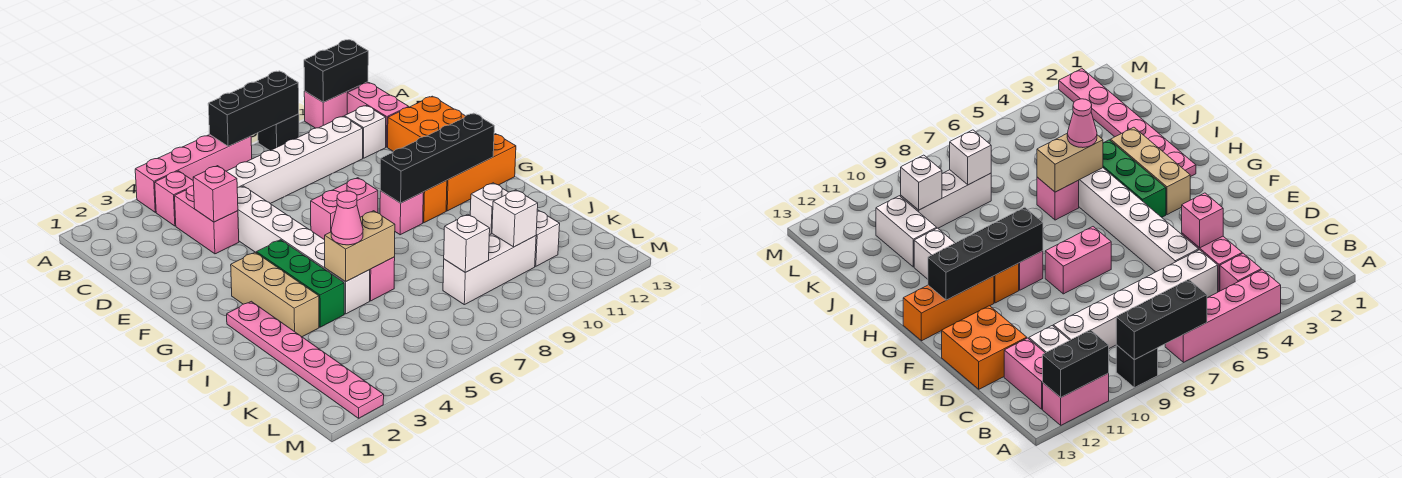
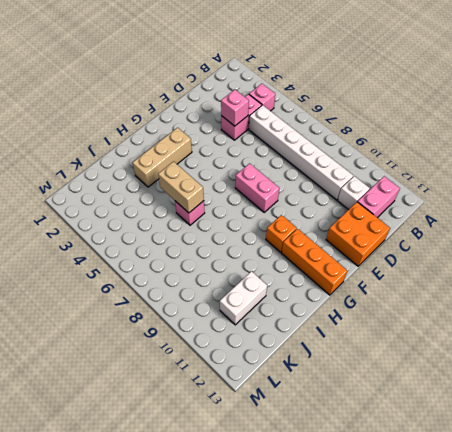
none -> pink brick A4:A7 level 1
none -> black brick A9 level 1
none -> pink brick A11:A12 level 1

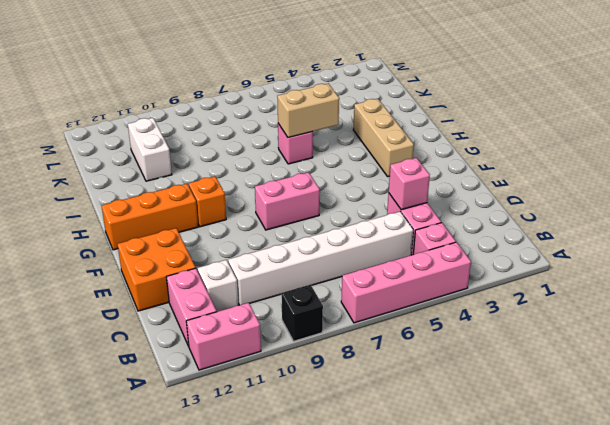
none -> white brick D5:I5 level 1
none -> green brick G4:I4 level 1
none -> pink brick G9 level 1

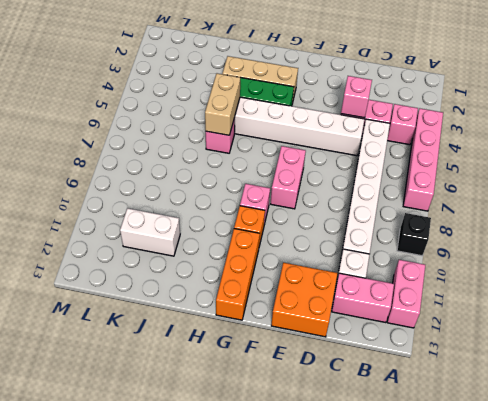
none -> pink plate H2:M2 level 1
none -> white brick I11 level 1
none -> white brick K8:K10 level 1

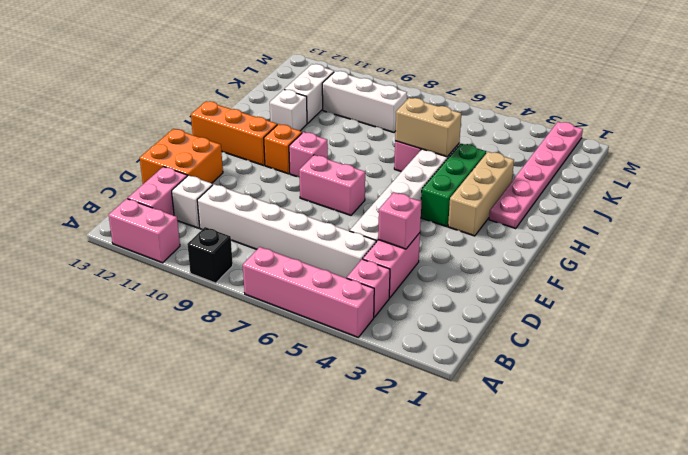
none -> black brick A7:A9 level 2
none -> black brick A11:A12 level 2
none -> black brick G9:G12 level 2

